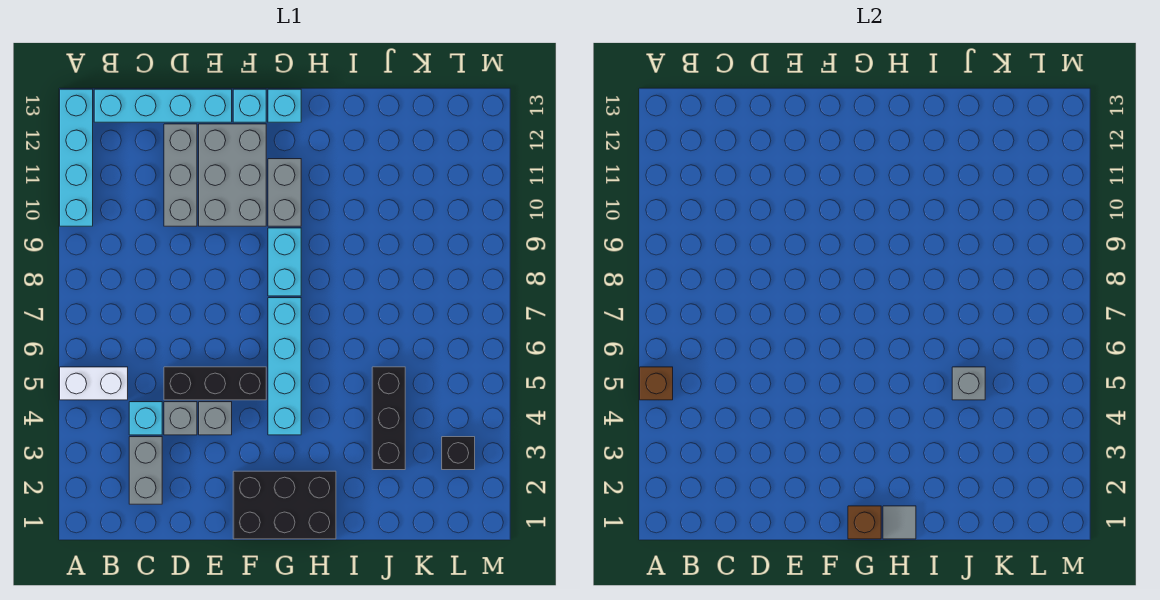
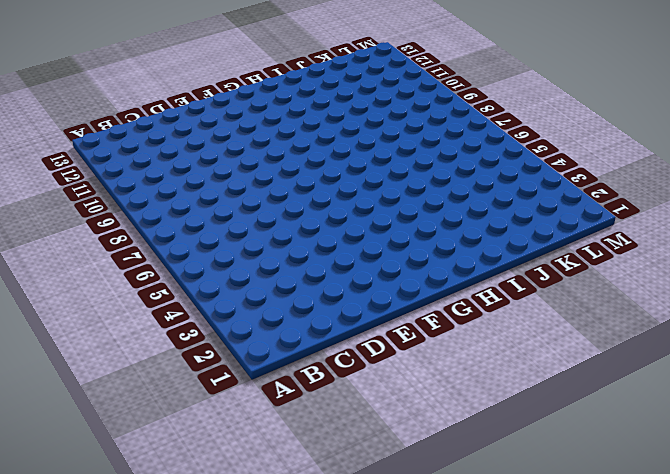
none -> white brick A5:B5 level 1
none -> cyan brick A10:A13 level 1
none -> cyan brick B13:E13 level 1

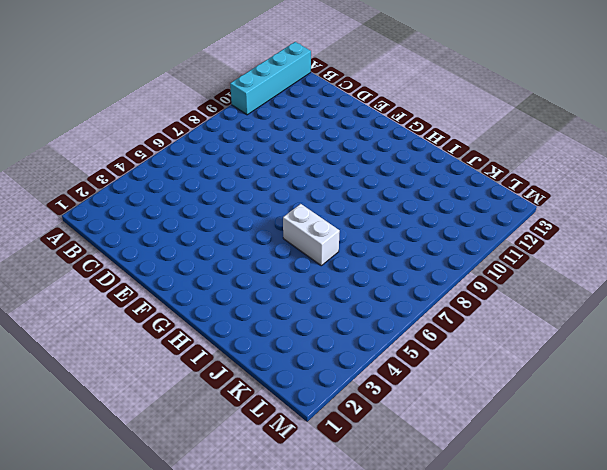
white brick H6:I6 level 1 -> white brick A5:B5 level 1
none -> cyan brick B13:E13 level 1
none -> grey brick C2:C3 level 1
none -> cyan brick C4 level 1

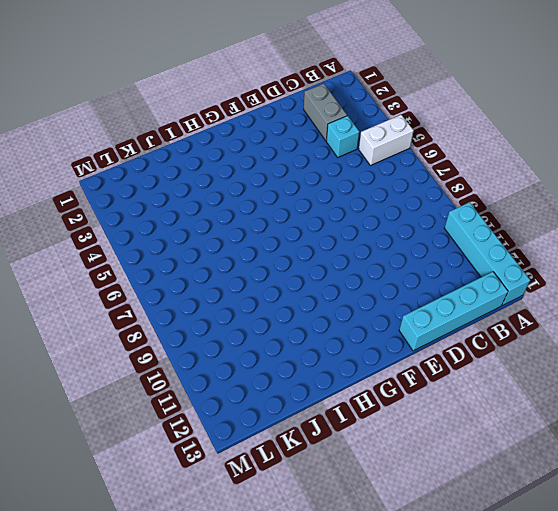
none -> grey brick D4 level 1
none -> black brick D5:F5 level 1
none -> grey brick D10:D12 level 1

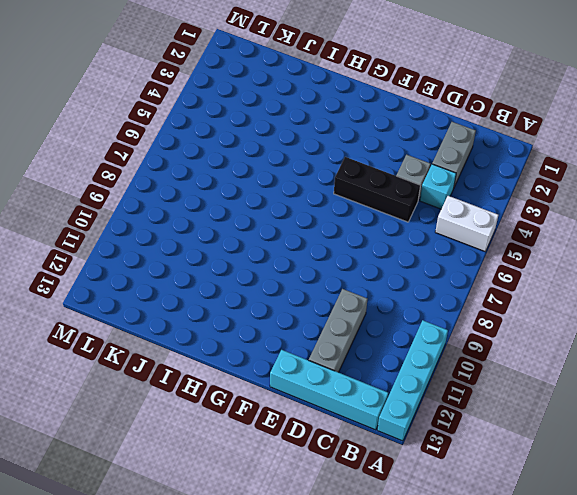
none -> grey brick E4 level 1
none -> grey brick E10:F12 level 1
none -> black brick F1:H2 level 1

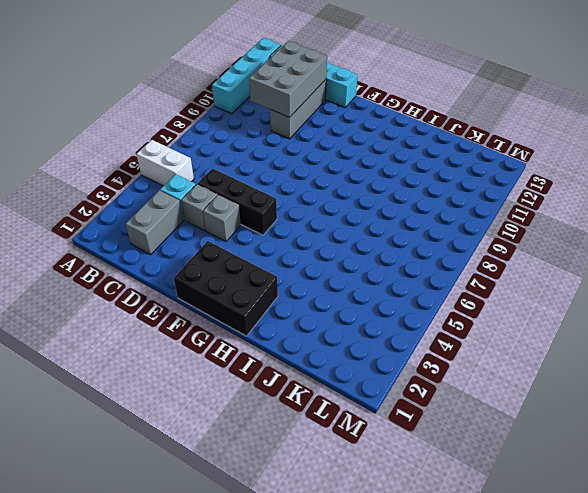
grey brick C10:D12 level 2 -> grey brick E10:F12 level 1
none -> cyan brick F13 level 1
none -> cyan brick G4:G7 level 1
none -> cyan brick G8:G9 level 1

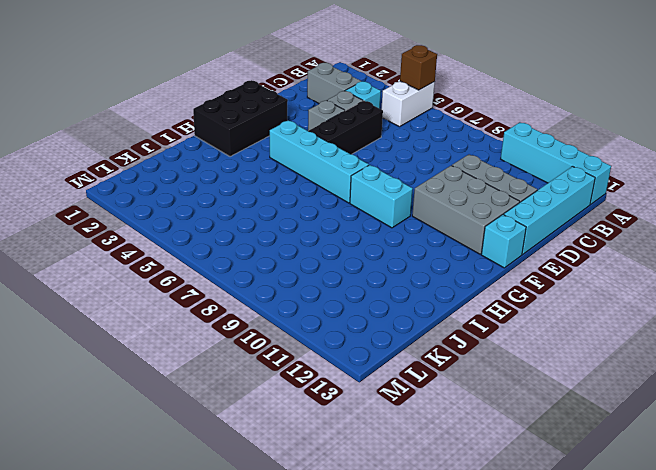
none -> grey brick G10:G11 level 1
none -> cyan brick G13 level 1
none -> black brick J3:J5 level 1

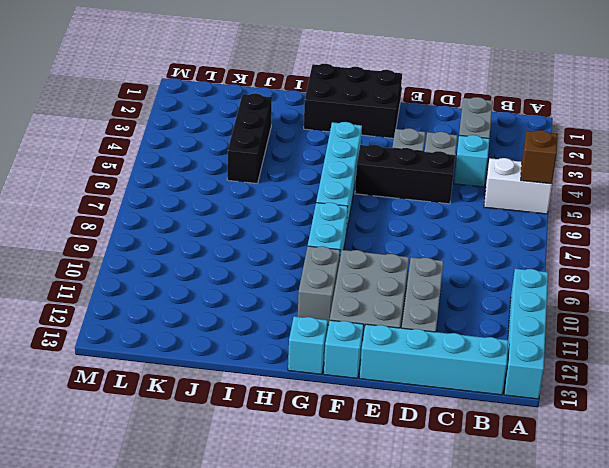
none -> black brick L3 level 1
none -> brown brick G1 level 2
none -> grey tile H1 level 2

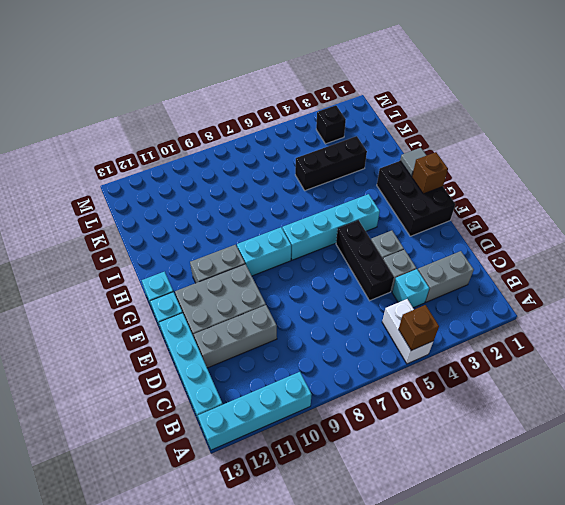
none -> grey brick J5 level 2

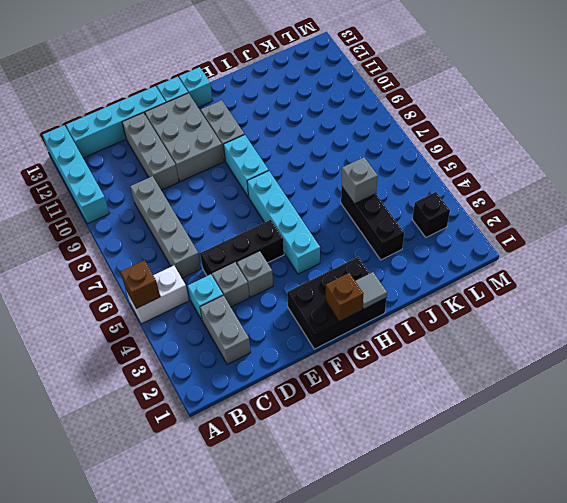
grey brick C6:C9 level 1 -> none

